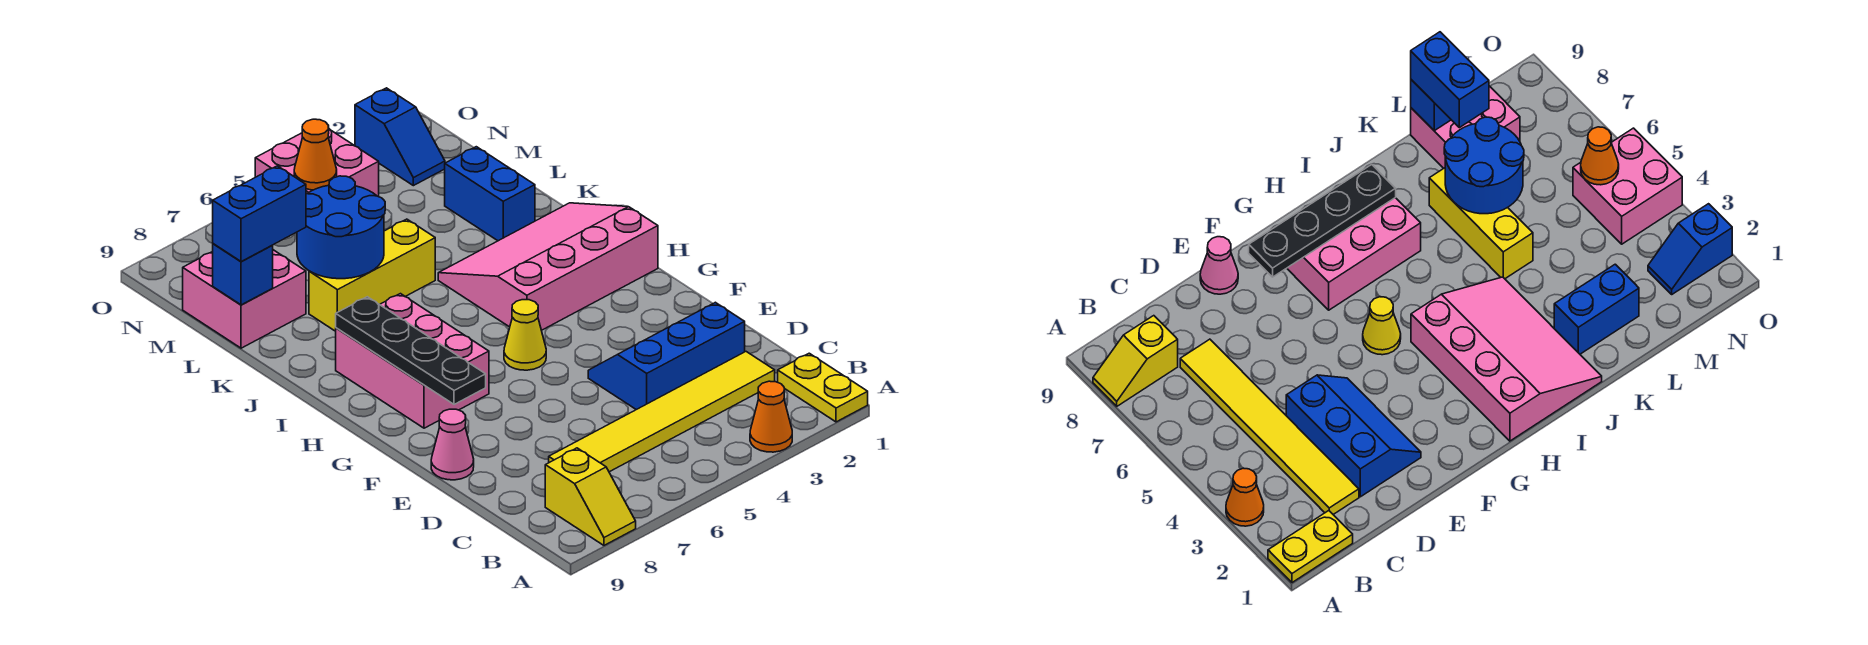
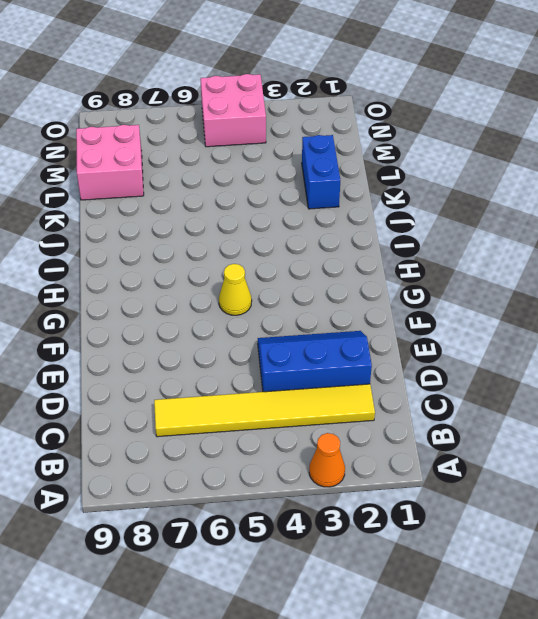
none -> yellow plate A1:B1 level 1
none -> yellow slope A8:B8 level 1 top B
none -> pink cone E9 level 1

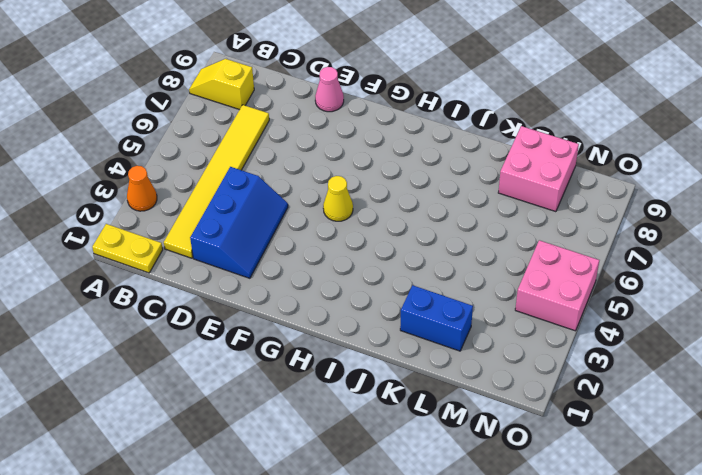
none -> pink brick G7:I8 level 1
none -> pink slope H1:J4 level 1 top H
none -> yellow brick K5:K7 level 1

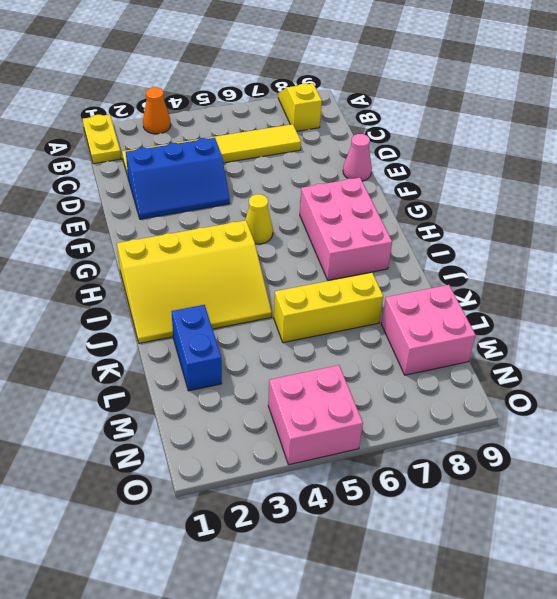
yellow slope H1:J4 level 1 top H -> pink slope H1:J4 level 1 top H
none -> blue slope N2:O2 level 1 top O
none -> black plate F8:I8 level 2
none -> blue round brick K6:L7 level 2

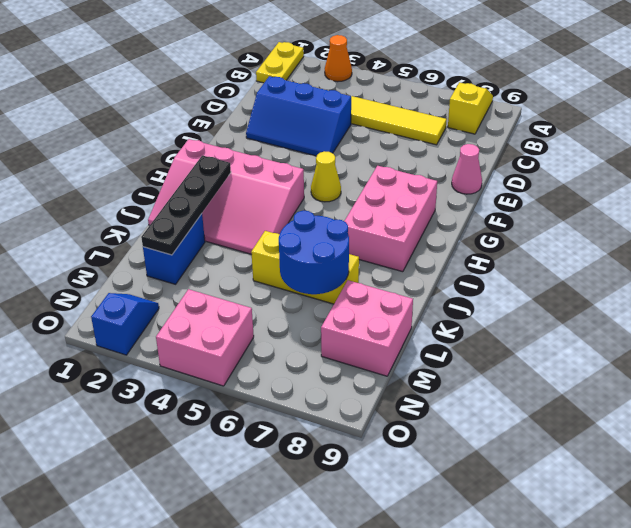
black plate I2:L2 level 2 -> black plate F8:I8 level 2
none -> blue brick L9 level 2
none -> orange cone N5 level 2
none -> blue brick L8:L9 level 3

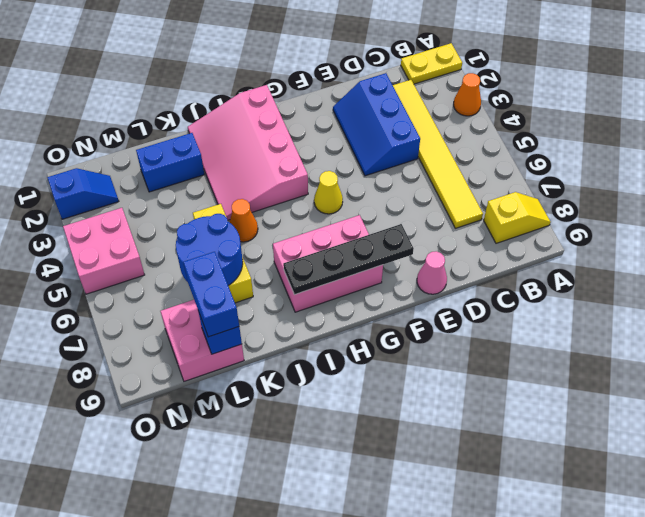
orange cone J5 level 1 -> orange cone N5 level 2

